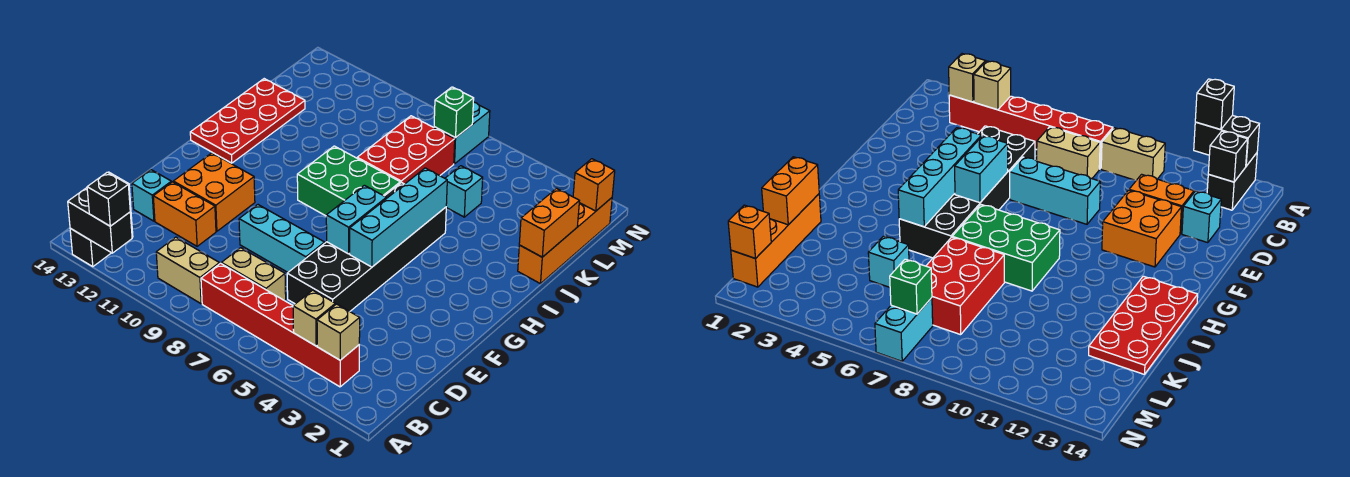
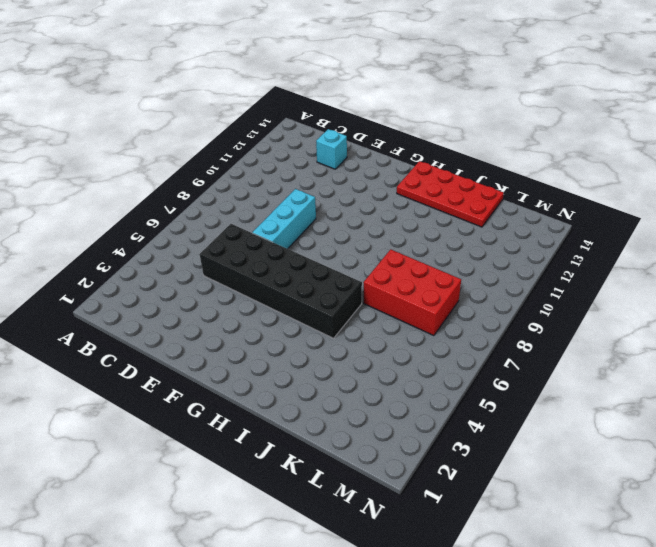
none -> black brick A13:B13 level 1
none -> red brick B3:B8 level 1
none -> tan brick B9:B10 level 1

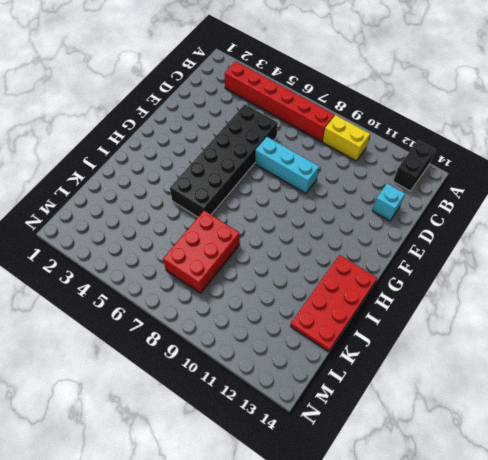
yellow brick B9:B10 level 1 -> tan brick B9:B10 level 1
none -> tan brick C7:C8 level 1
none -> orange brick D11:D12 level 1
none -> orange brick E11:F12 level 1

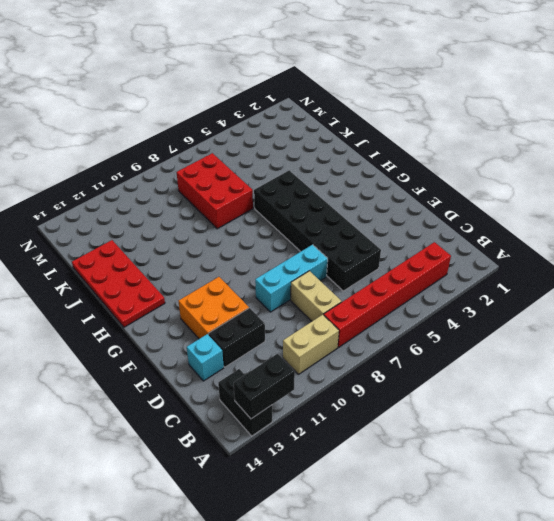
tan brick C8:D8 level 1 -> tan brick C7:C8 level 1
black brick D11:D12 level 1 -> orange brick D11:D12 level 1
none -> green brick H7:I9 level 1
none -> orange brick J1:M1 level 1
none -> cyan brick K5 level 1

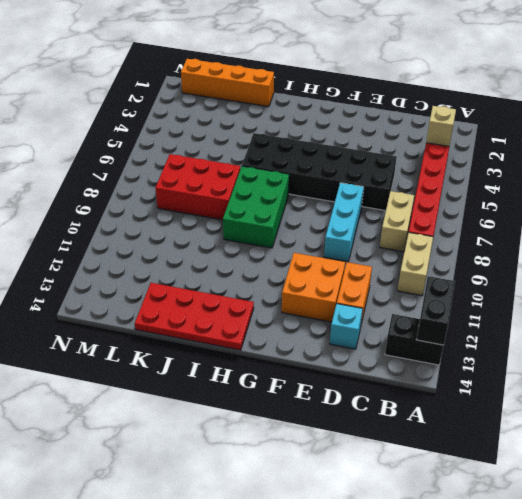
none -> cyan brick K5 level 1
none -> cyan brick M7:N7 level 1
none -> tan brick B4 level 2

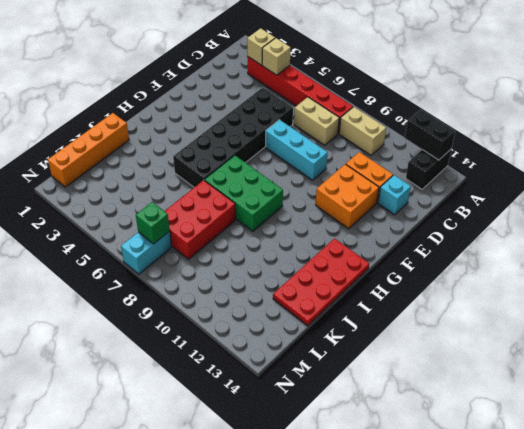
none -> cyan brick K5 level 1
none -> black brick B13 level 2
none -> cyan brick F5:I5 level 2

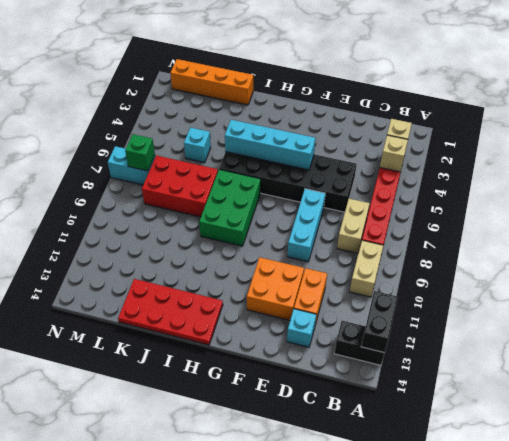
none -> black brick B13 level 2
none -> cyan brick F6:G6 level 2
none -> orange brick J1:K1 level 2

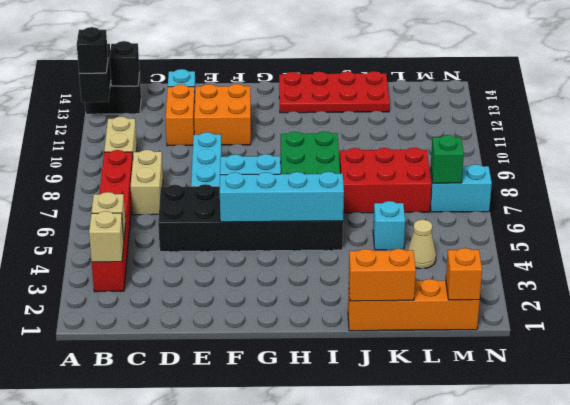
tan cone L4 level 1 -> none

